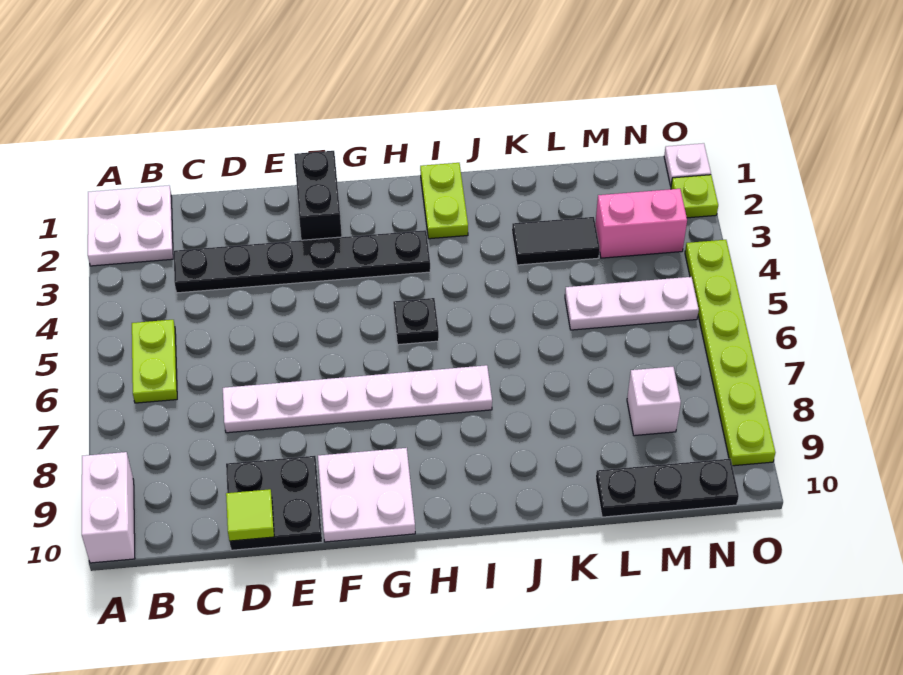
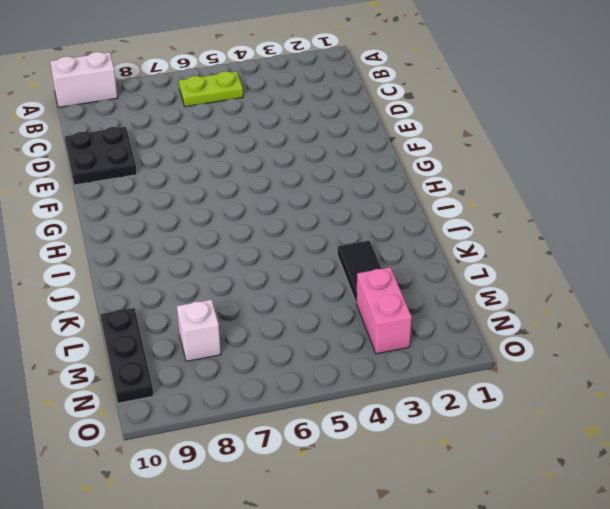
none -> white plate A1:B2 level 1
none -> black plate C3:H3 level 1
none -> white plate D7:I7 level 1

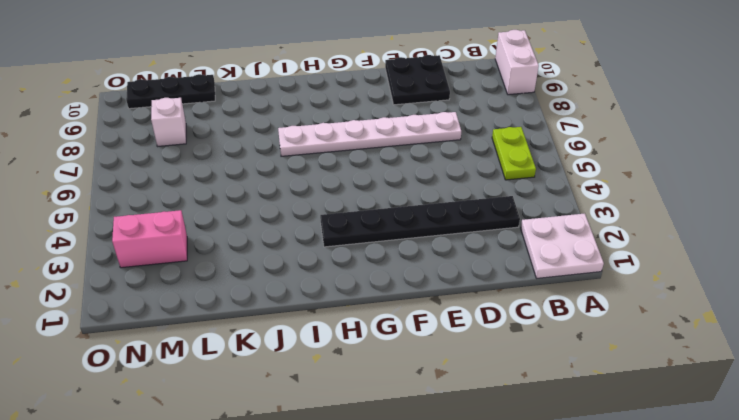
none -> black brick F1:F2 level 1
none -> white plate F9:G10 level 1
none -> black plate H5 level 1

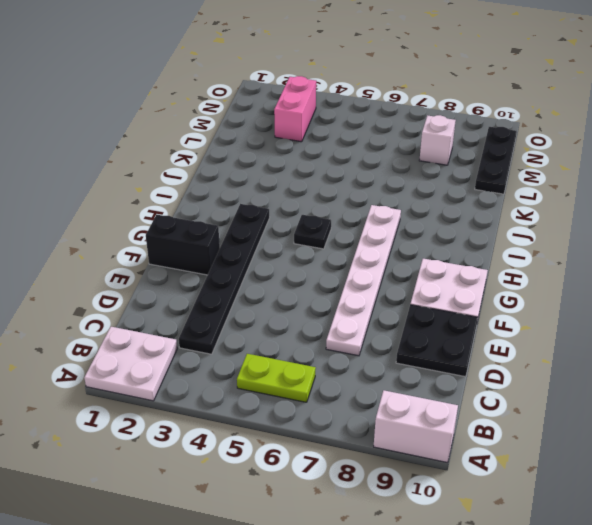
none -> lime plate I1:I2 level 1
none -> black tile K3:L3 level 1
none -> white plate L5:N5 level 1

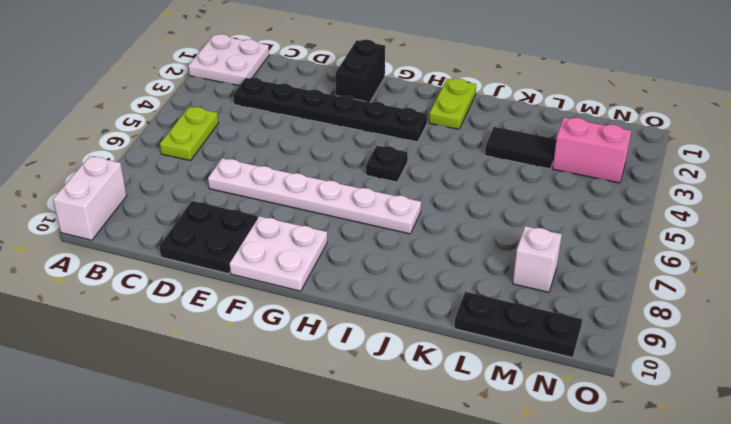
none -> white plate L5:N5 level 1
none -> white plate O1 level 1
none -> lime plate O2 level 1

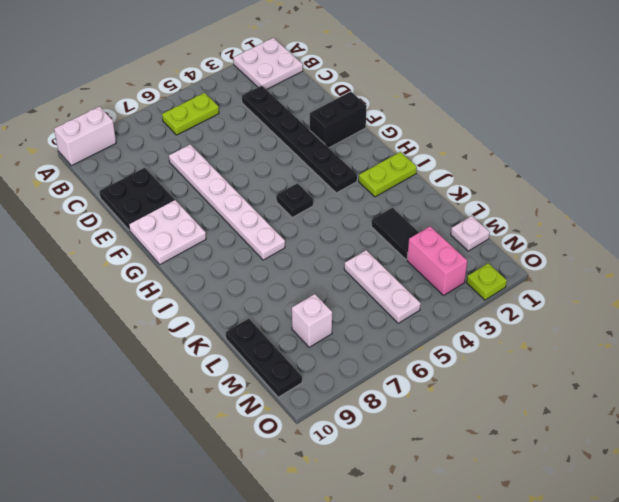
white plate M1 level 1 -> white plate O1 level 1
none -> lime plate O4:O9 level 1
none -> lime tile D10 level 2

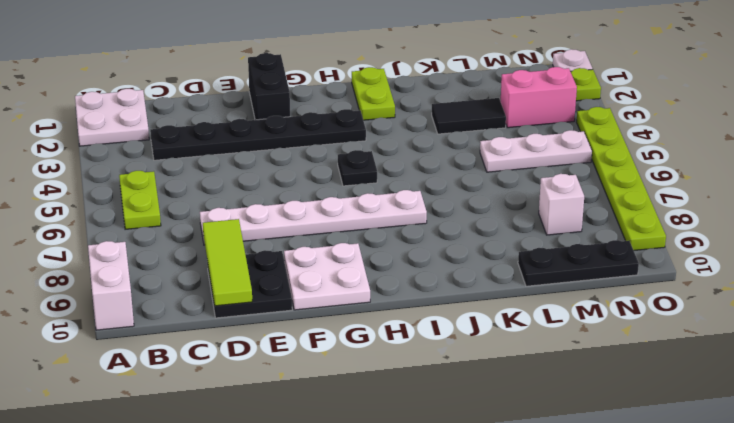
lime tile D8:D10 level 2 -> lime tile D10 level 2

